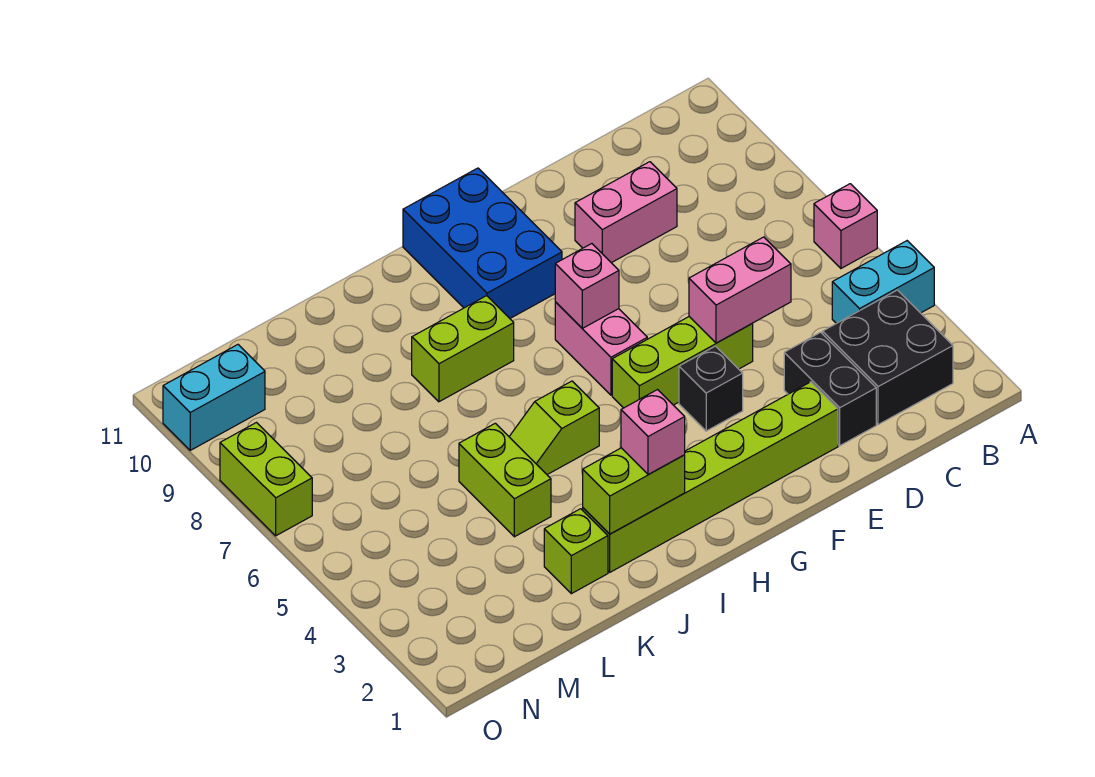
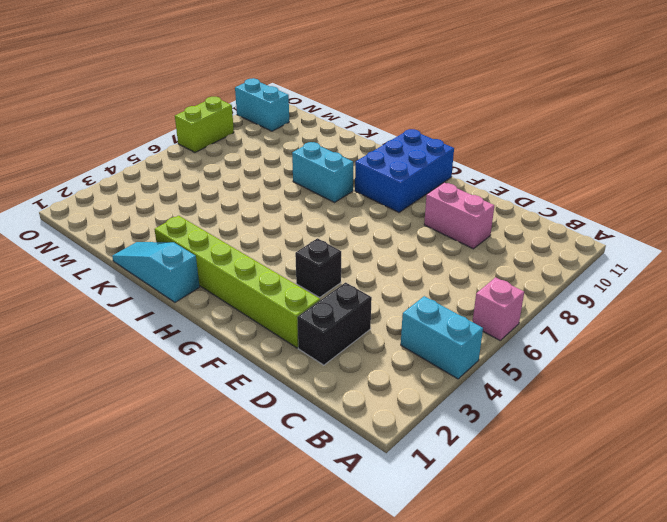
cyan slope I1:K1 level 1 top I -> none
cyan brick I8:J8 level 1 -> lime brick I8:J8 level 1
none -> black brick B2:C3 level 1
none -> lime brick E5:G5 level 1
none -> pink brick G6:G7 level 1

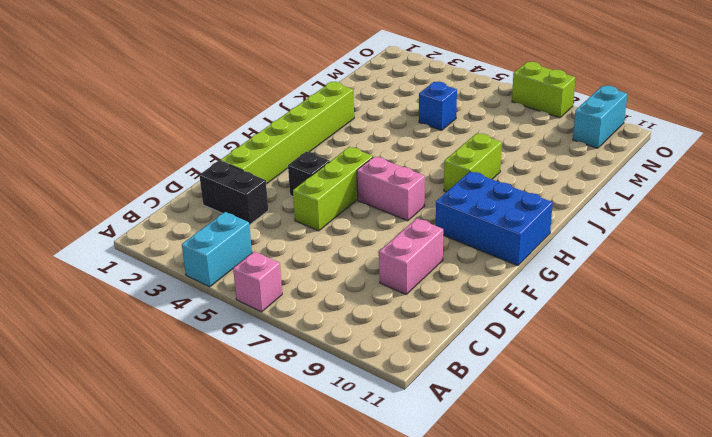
blue brick L5 level 1 -> none
none -> black brick B2:C3 level 1
none -> lime slope I5:J5 level 1 top I
none -> lime brick K2 level 1

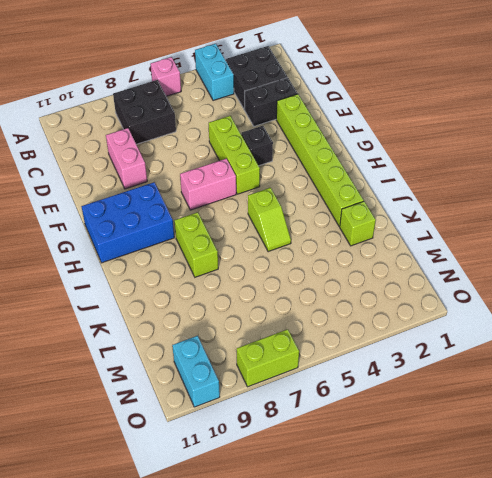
black brick B7:C8 level 1 -> none
none -> lime brick K4:K5 level 1
none -> pink brick D5:E5 level 2
none -> pink brick G7 level 2

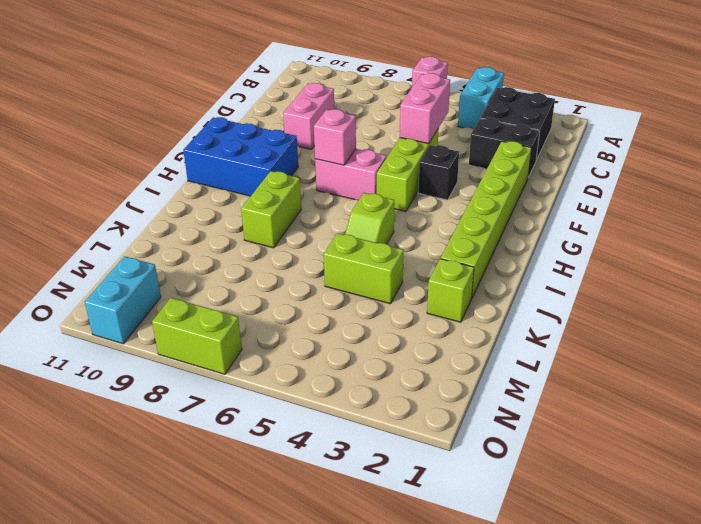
none -> lime brick I2:J2 level 2
none -> pink brick I2 level 3

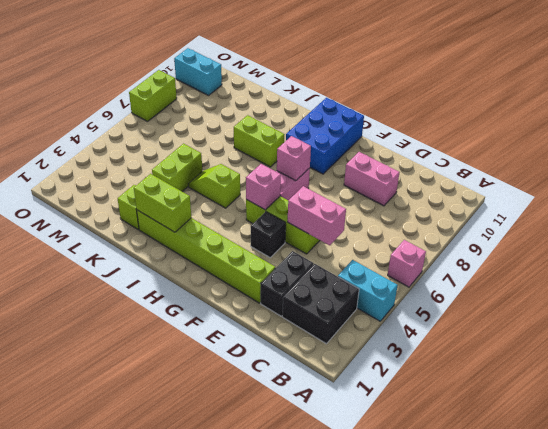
pink brick G5 level 2 -> pink brick I2 level 3

